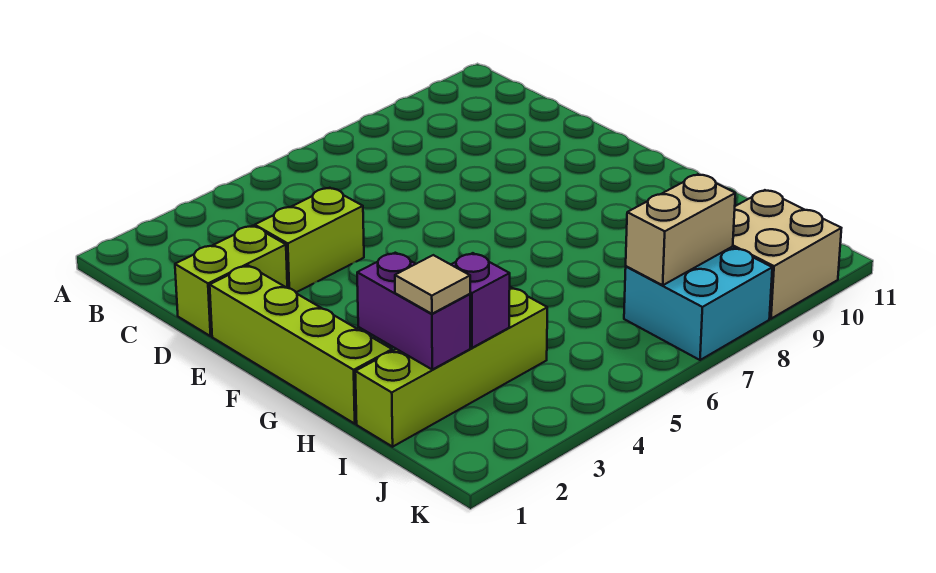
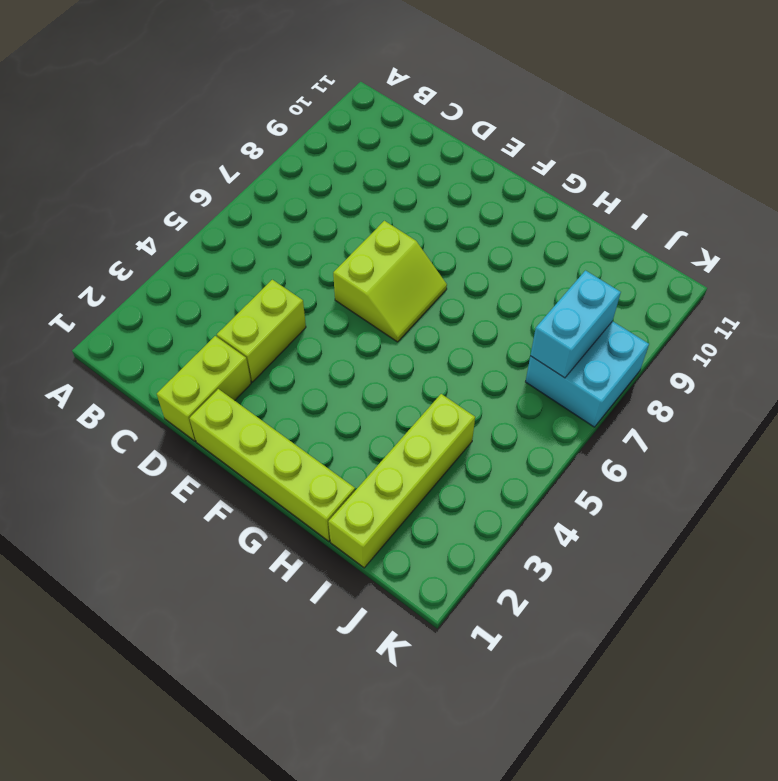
lime slope E6:F7 level 1 top E -> none
cyan brick J7:J8 level 2 -> tan brick J7:J8 level 2
none -> tan brick J9:K10 level 1
none -> purple brick H2:I2 level 2

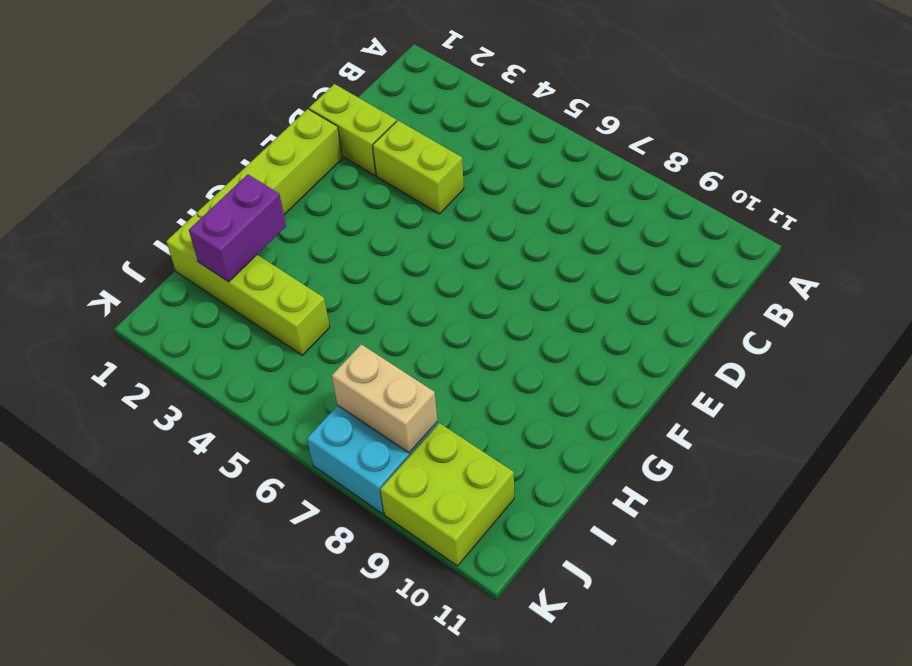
lime brick J9:K10 level 1 -> tan brick J9:K10 level 1
none -> purple brick I3 level 2
none -> tan tile I2 level 3

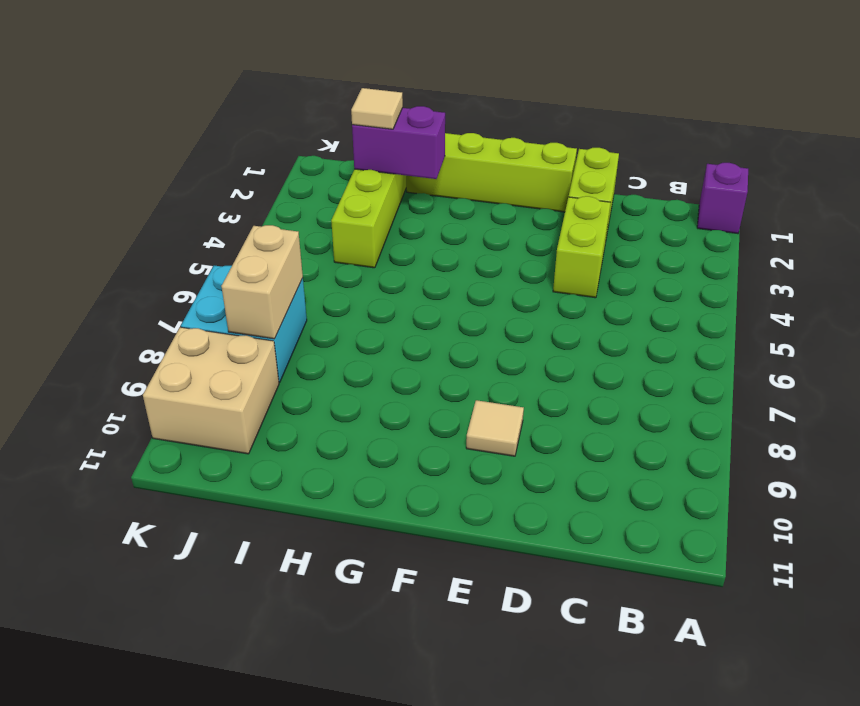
purple brick A1 level 1 -> purple brick I3 level 2
tan tile E9 level 1 -> none

